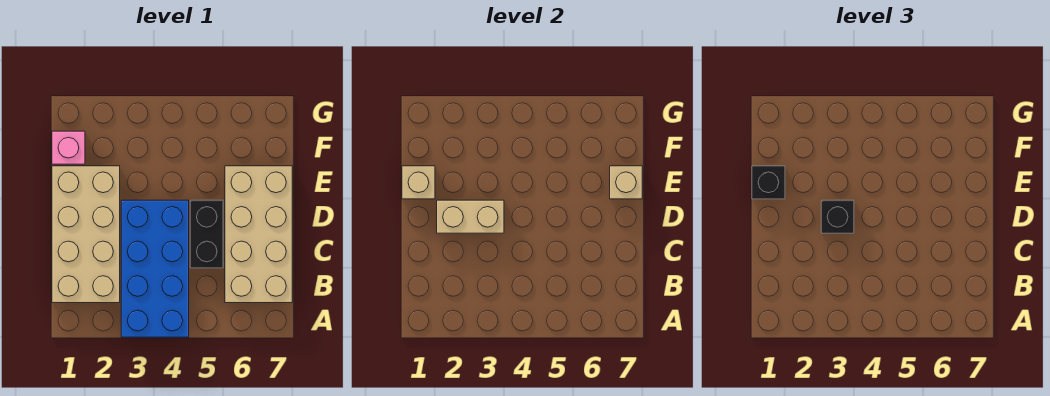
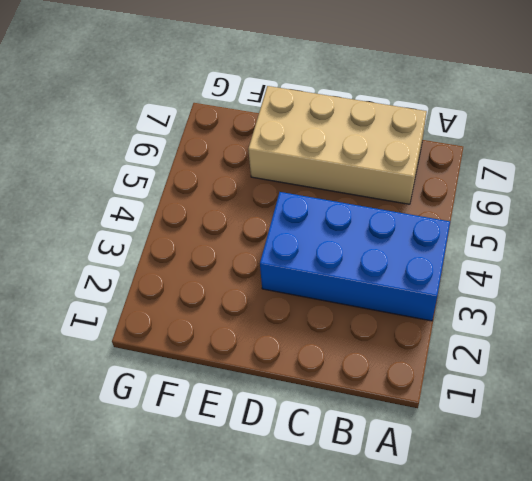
none -> tan brick B1:E2 level 1
none -> black brick C5:D5 level 1

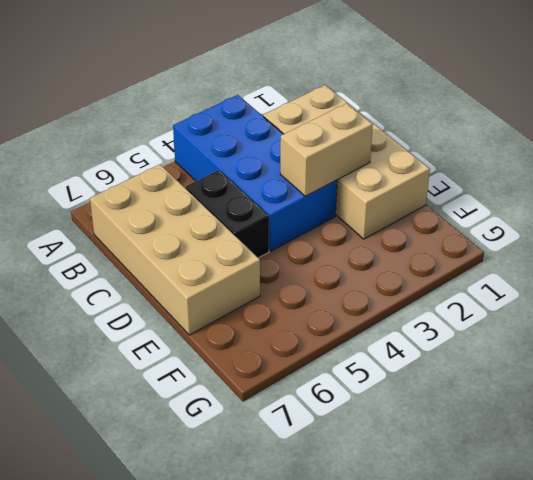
none -> pink brick F1 level 1
none -> tan brick E1 level 2

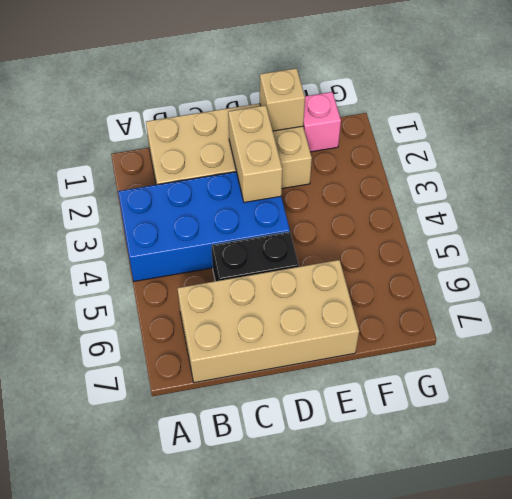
none -> tan brick E7 level 2
none -> black brick D3 level 3

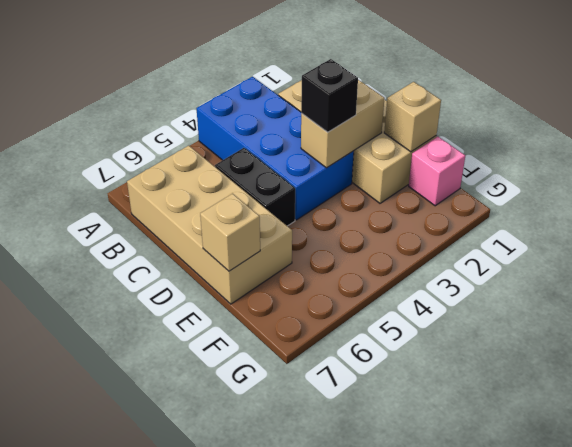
none -> black brick E1 level 3

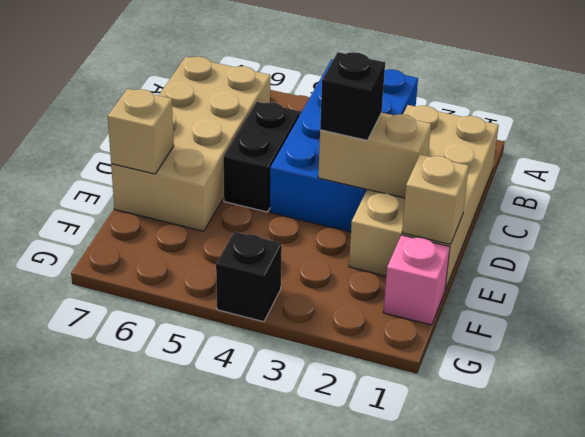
black brick G4 level 1 -> black brick E1 level 3

